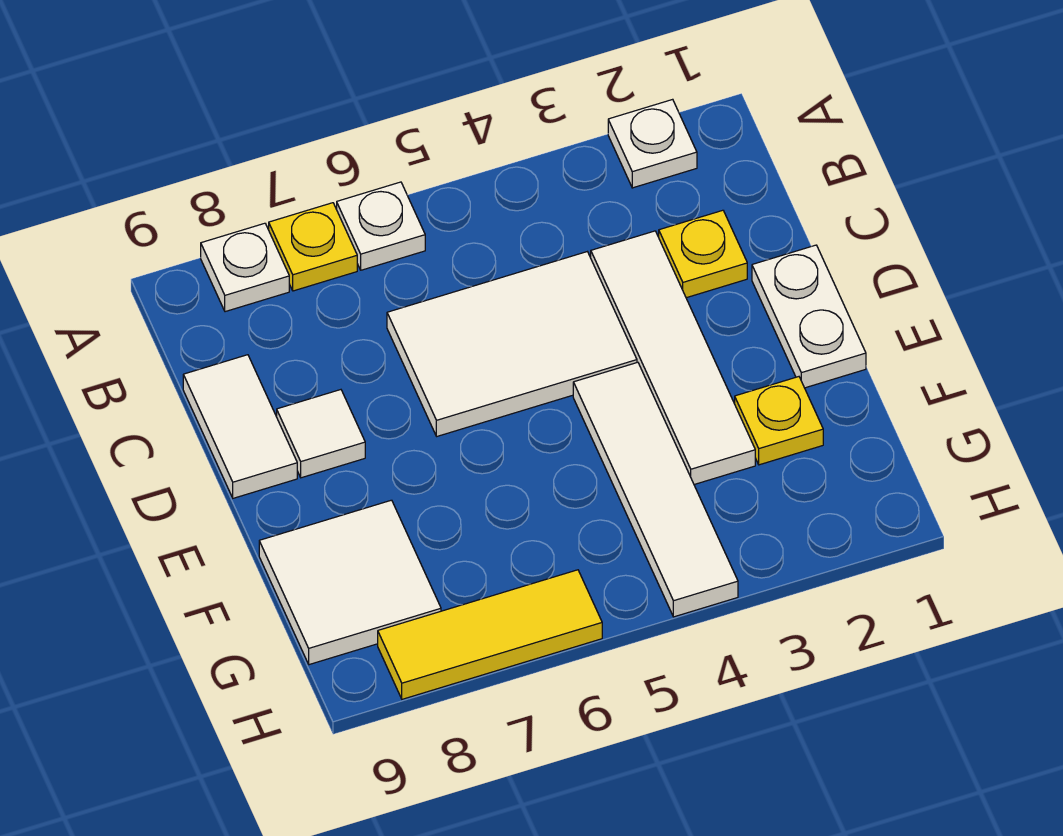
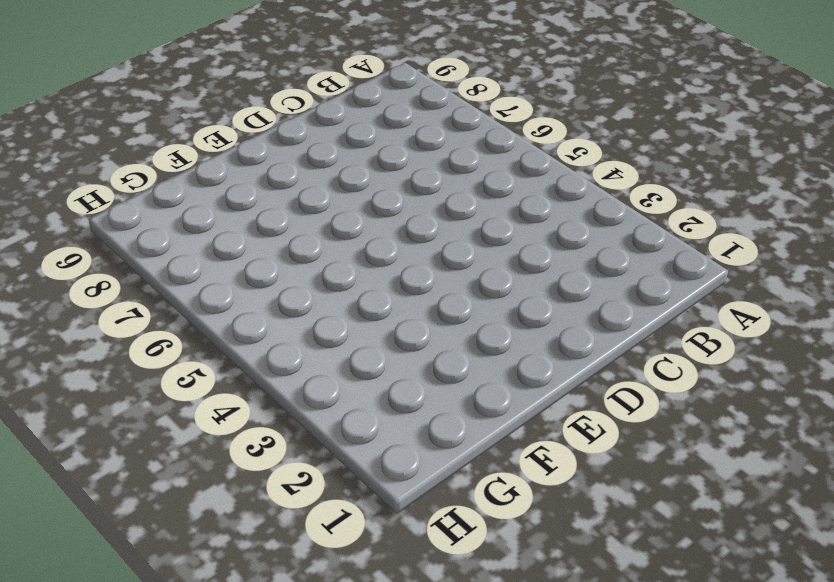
none -> white plate A2 level 1
none -> white plate A6 level 1
none -> yellow plate A7 level 1

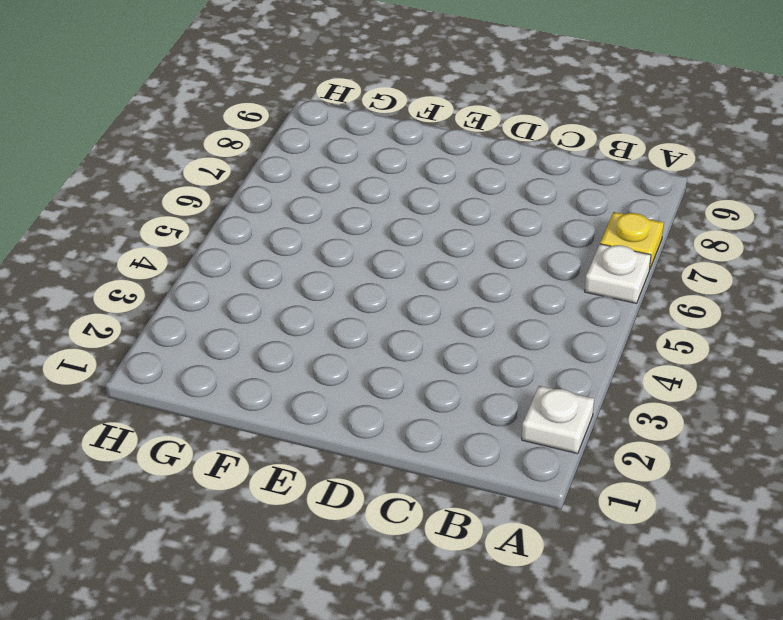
none -> white plate A8 level 1
none -> yellow plate C2 level 1
none -> white tile C3:F3 level 1

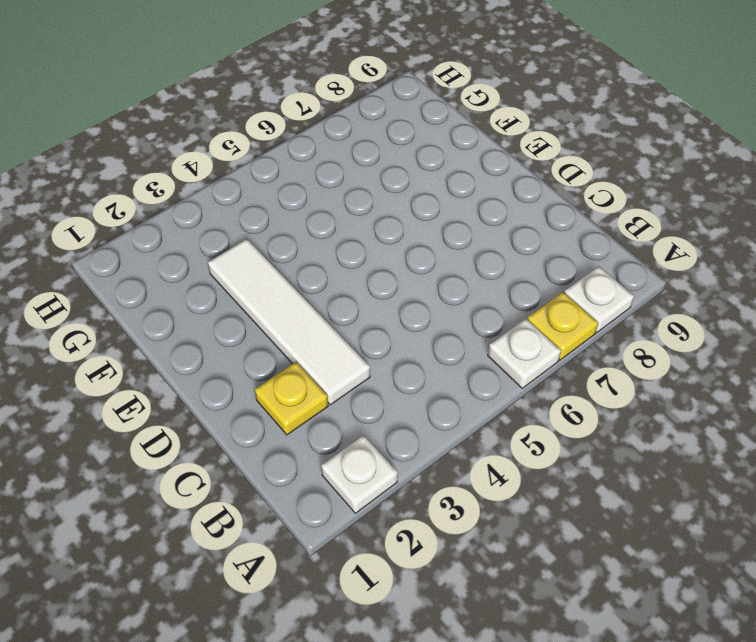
none -> white tile C4:D6 level 1
none -> white tile C9:D9 level 1
none -> white plate D1:E1 level 1

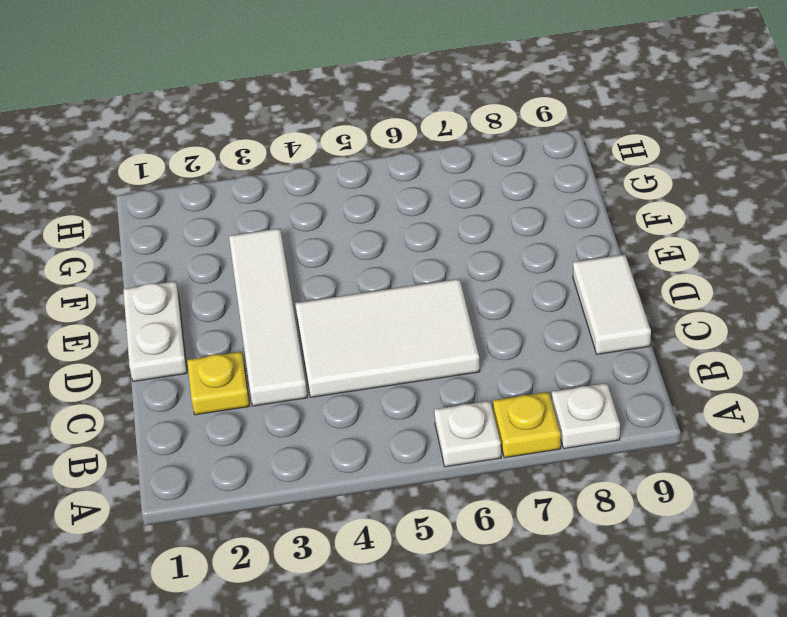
none -> white plate A2 level 1
none -> white tile D8 level 1
none -> white tile E4:H4 level 1

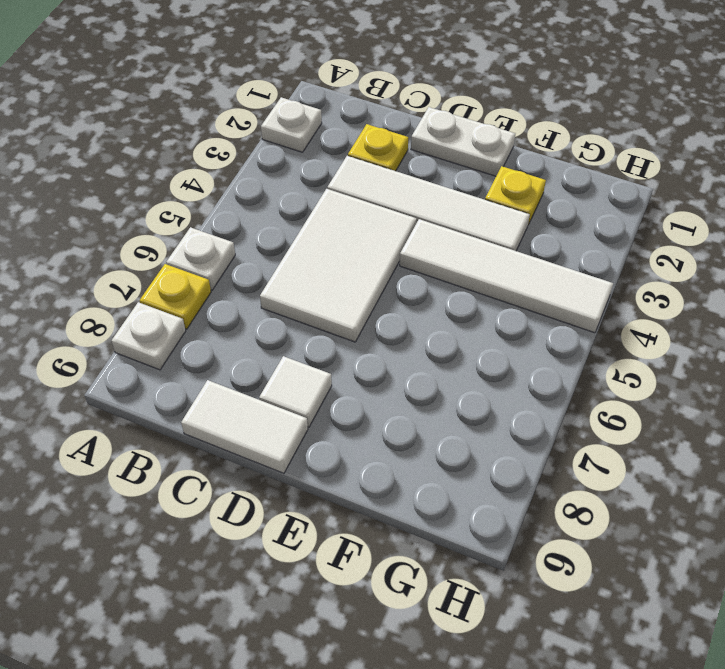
none -> white tile F8:G9 level 1
none -> yellow tile H6:H8 level 1

